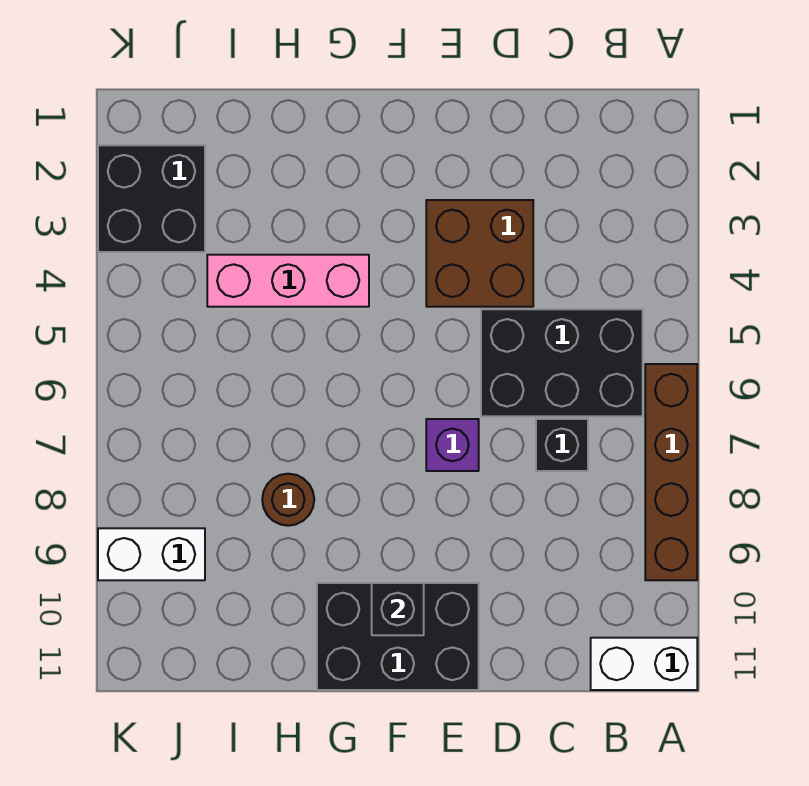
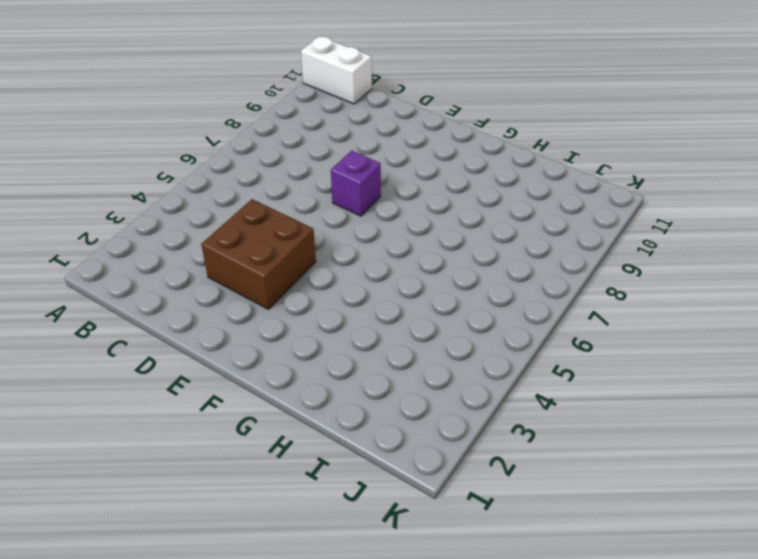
none -> brown brick A6:A9 level 1
none -> black brick B5:D6 level 1
none -> black brick C7 level 1

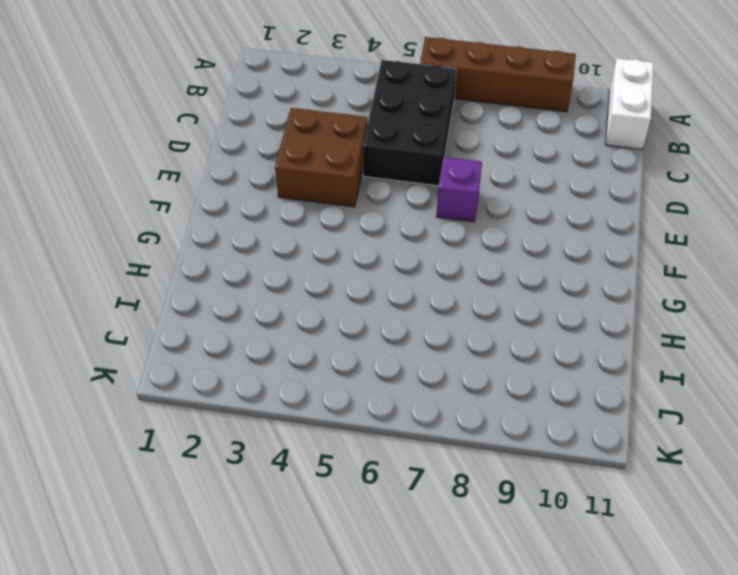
none -> black brick C7 level 1
none -> black brick E10:G11 level 1
none -> pink brick G4:I4 level 1

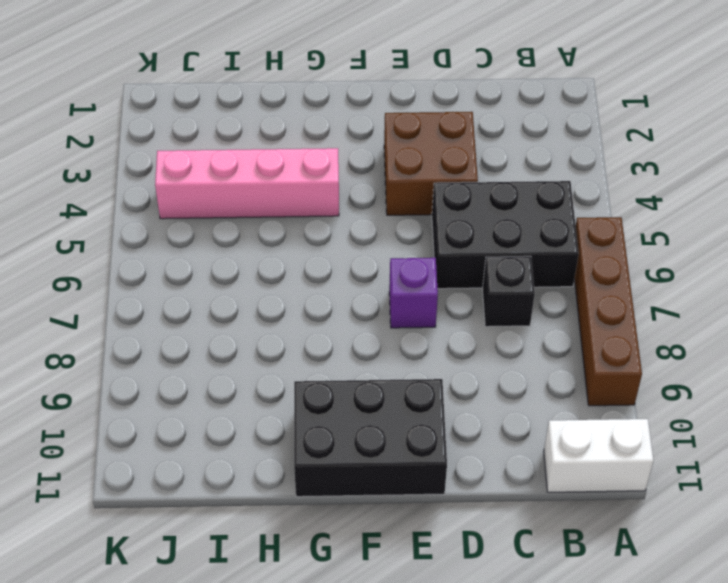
pink brick G4:J4 level 1 -> pink brick G4:I4 level 1
none -> brown round brick H8 level 1
none -> black brick J2:K3 level 1
none -> white brick J9:K9 level 1

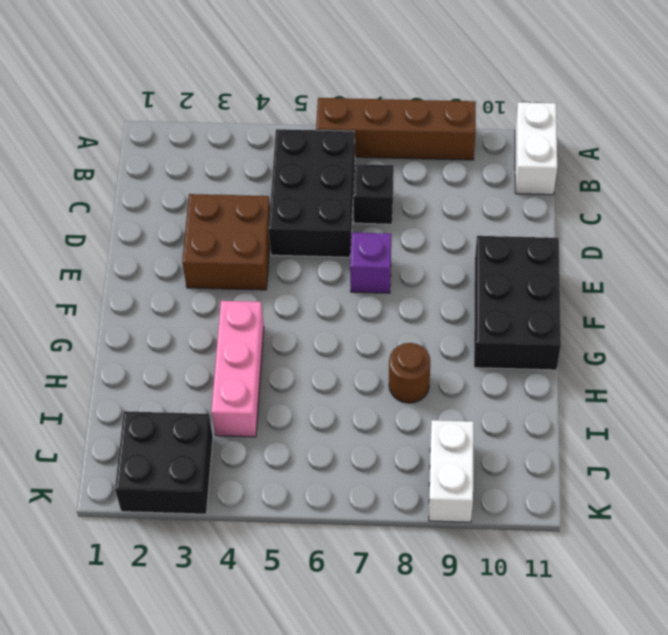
none -> black brick F10 level 2

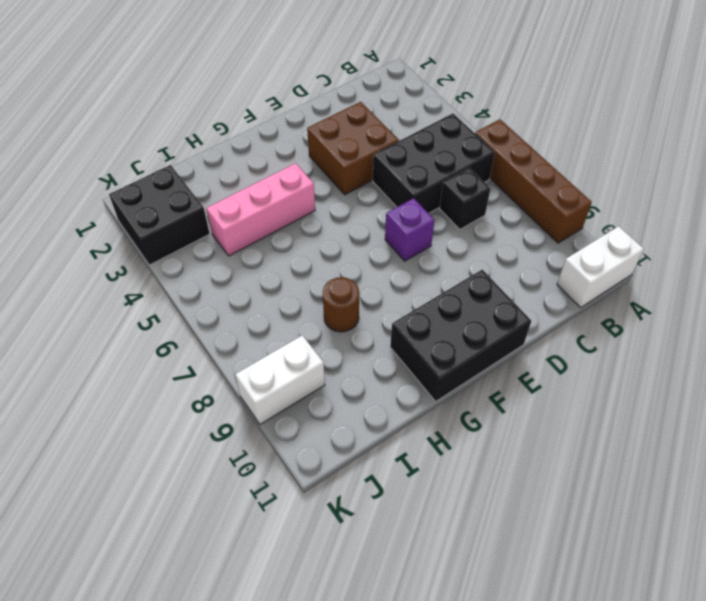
none -> black brick F10 level 2

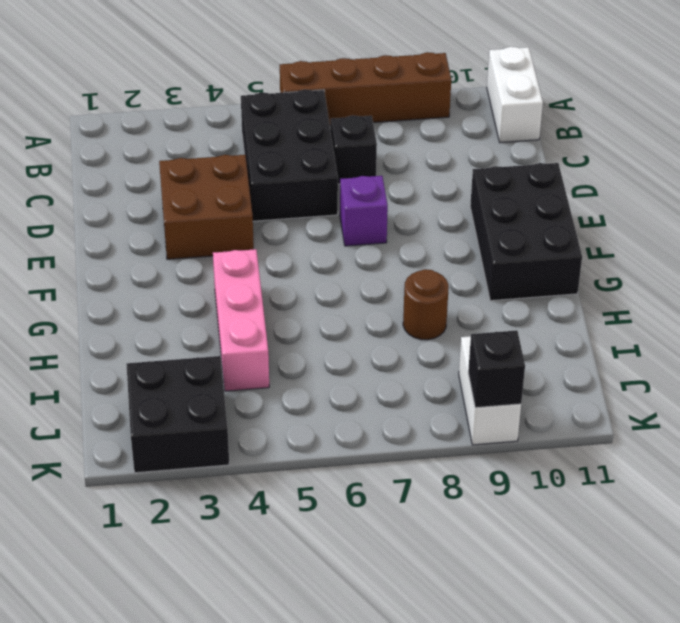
black brick K9 level 2 -> black brick F10 level 2

